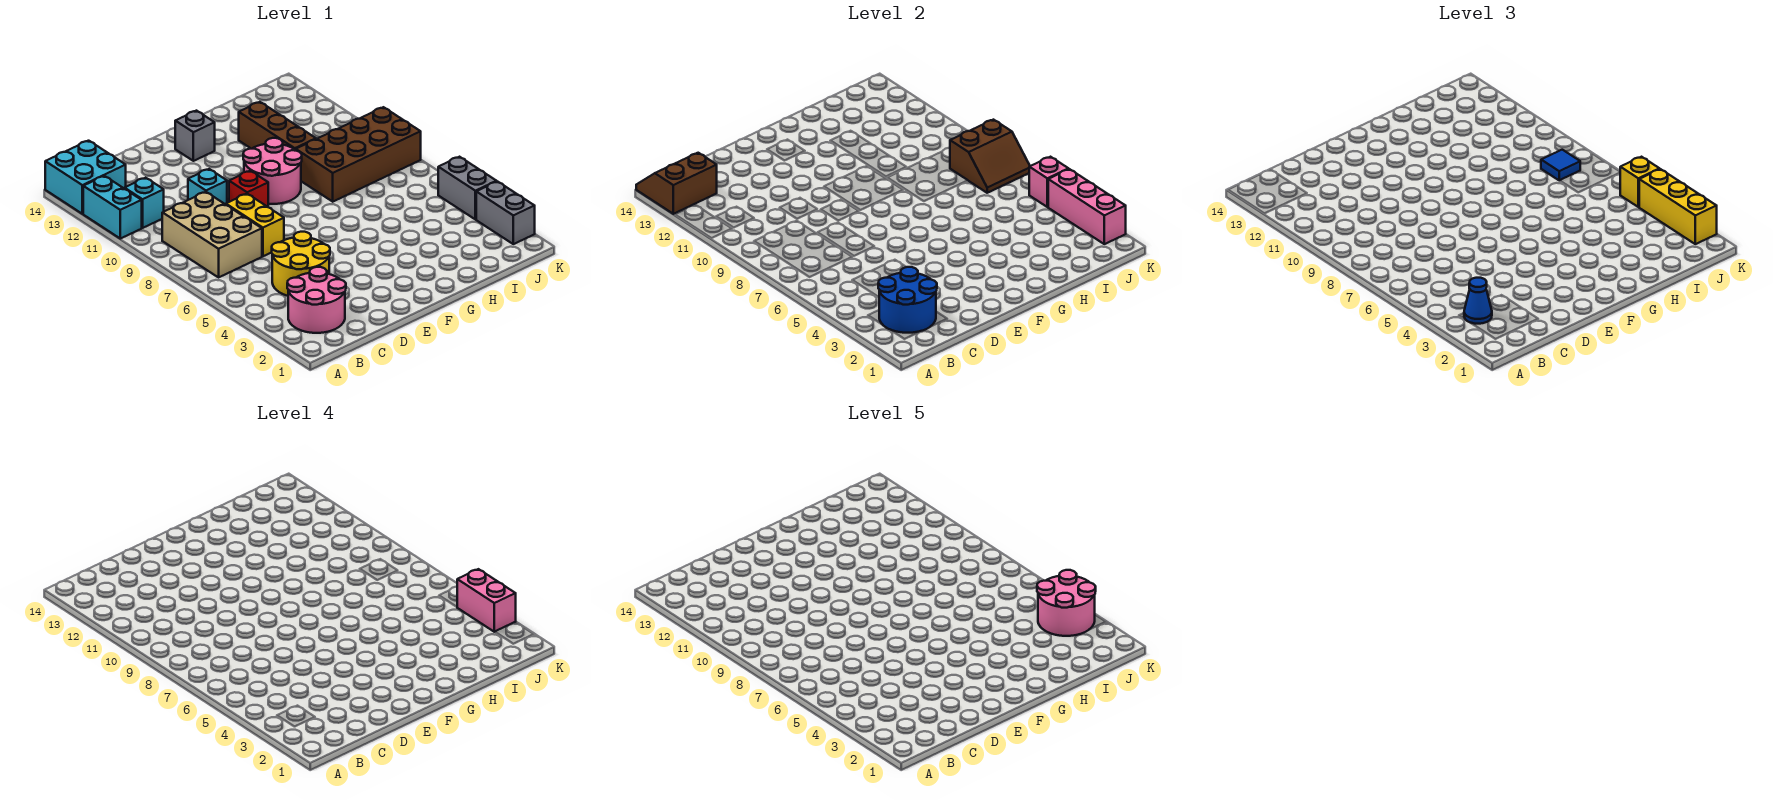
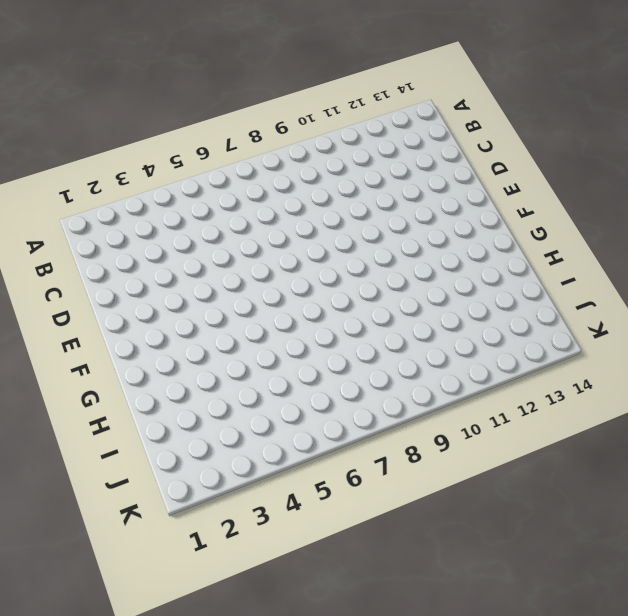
none -> cyan brick A11:A12 level 1
none -> cyan brick A13:B14 level 1
none -> pink round brick B2:C3 level 1

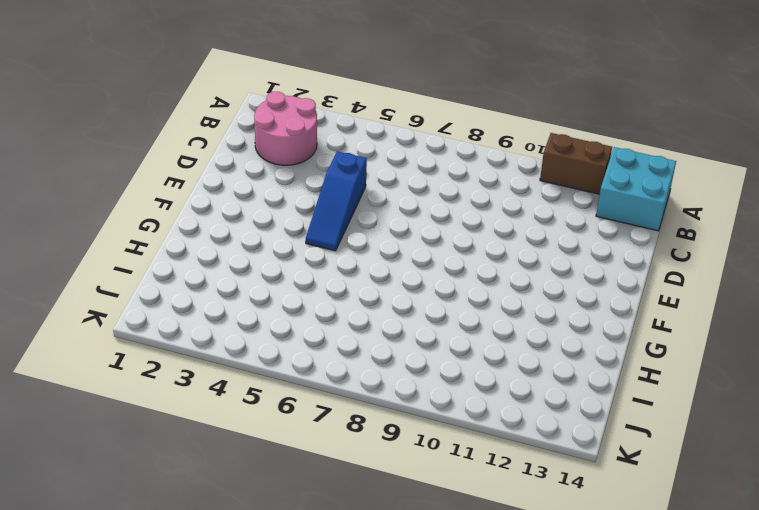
brown brick A11:A12 level 1 -> cyan brick A11:A12 level 1
blue slope D5:F5 level 1 top D -> yellow round brick C4:D5 level 1
none -> tan brick B7:C9 level 1
none -> cyan brick B11 level 1
none -> yellow brick D7:D8 level 1

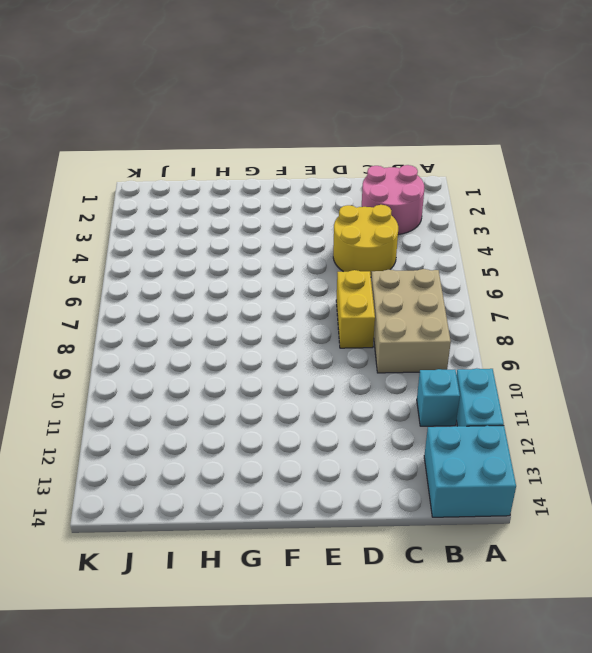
none -> cyan brick D10 level 1
none -> red brick E9 level 1
none -> pink round brick F9:G10 level 1

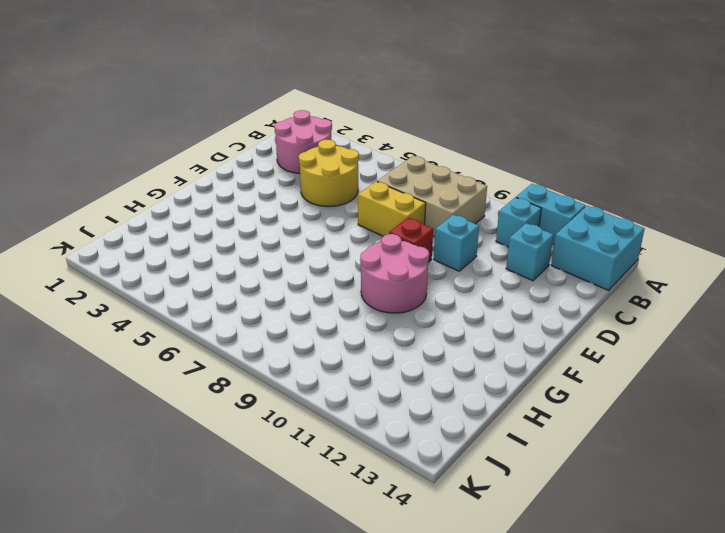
cyan brick C12 level 1 -> none
none -> grey brick F13 level 1
none -> brown brick H8:K9 level 1
none -> brown brick H10:H12 level 1

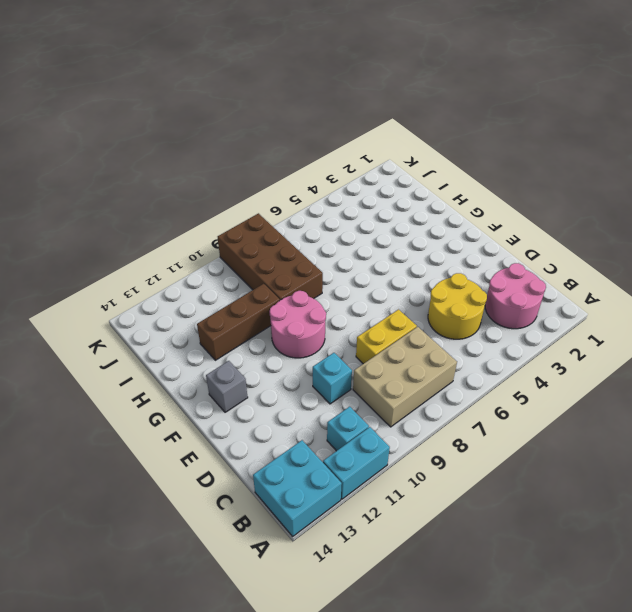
none -> red brick E9 level 1
none -> grey brick K2:K3 level 1
none -> grey brick K4:K5 level 1

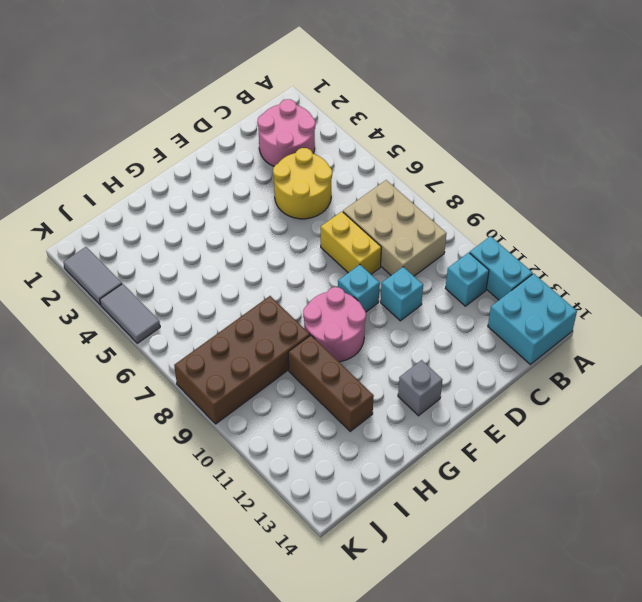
cyan brick E9 level 1 -> red brick E9 level 1
grey tile K2:K3 level 1 -> grey brick K2:K3 level 1
grey tile K4:K5 level 1 -> grey brick K4:K5 level 1
none -> brown slope A13:B14 level 2 top 13
none -> blue round brick B2:C3 level 2
none -> brown slope J7:K8 level 2 top 8

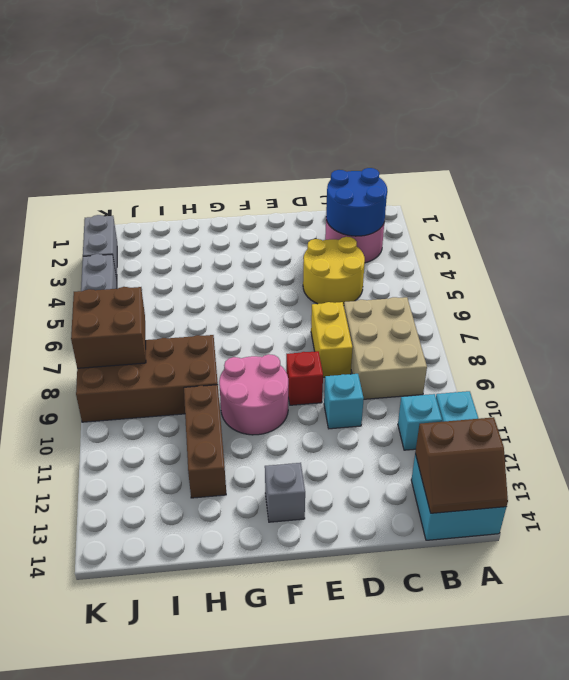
brown brick J7:K8 level 2 -> brown slope J7:K8 level 2 top 8
none -> pink brick K2:K4 level 2
none -> pink brick K5 level 2
none -> blue cone B3 level 3

